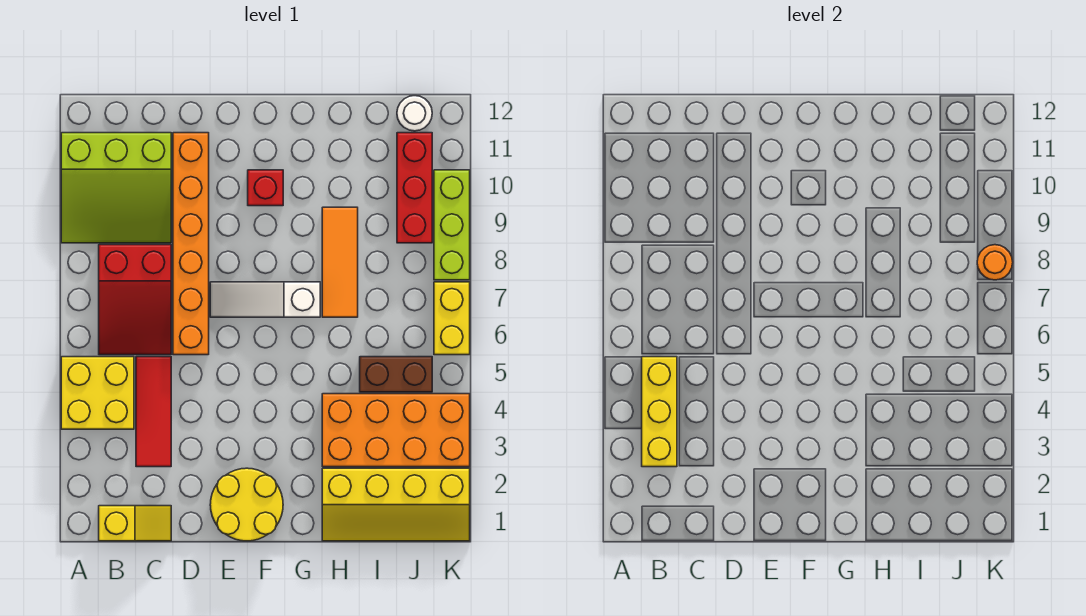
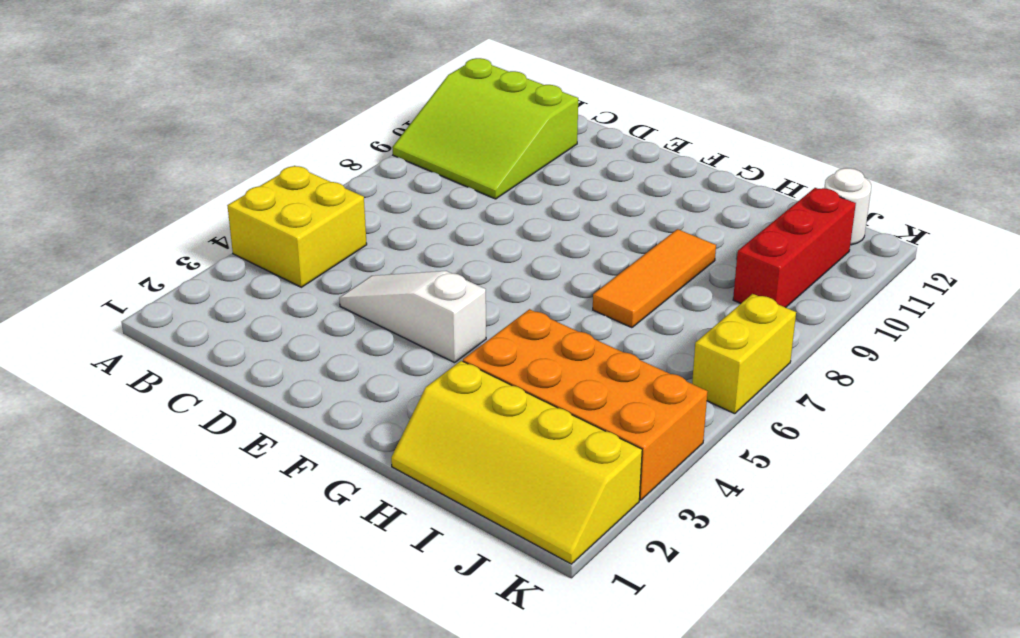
white slope D4:F4 level 1 top F -> white slope E7:G7 level 1 top G
none -> yellow slope B1:C1 level 1 top B
none -> red slope B6:C8 level 1 top 8
none -> red tile C3:C5 level 1

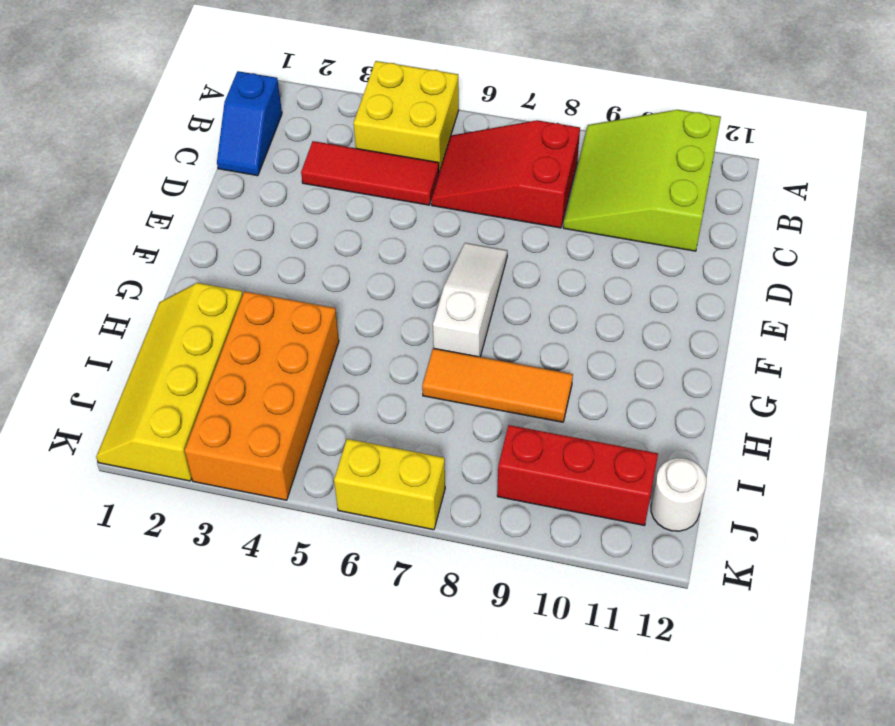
blue slope B1:C1 level 1 top B -> yellow slope B1:C1 level 1 top B
none -> orange brick D6:D11 level 1
none -> yellow round brick E1:F2 level 1
none -> red brick F10 level 1

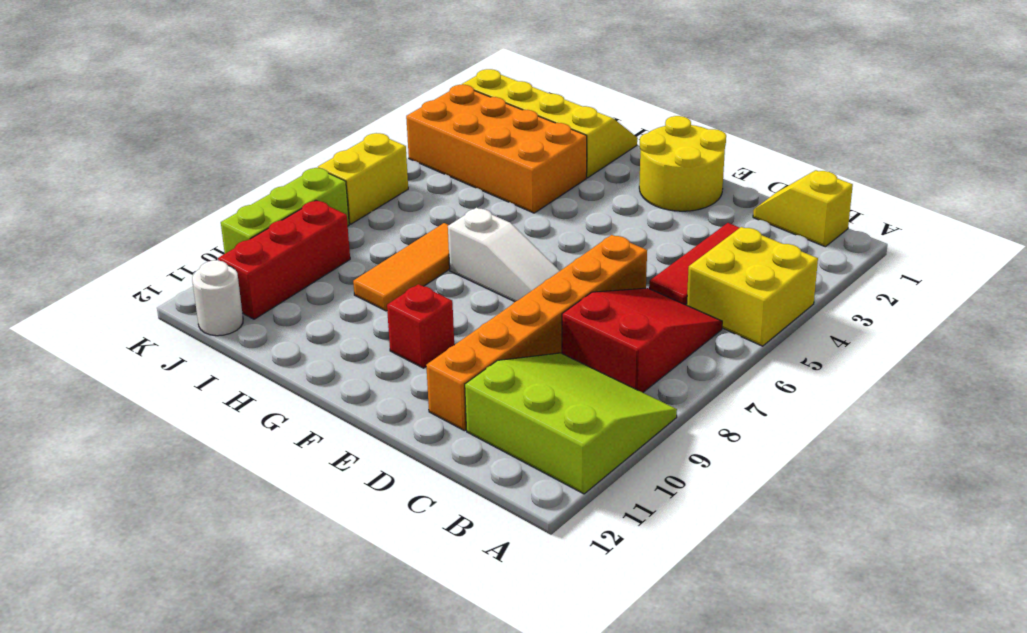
none -> brown brick I5:J5 level 1
none -> yellow brick B3:B5 level 2
none -> orange round brick K8 level 2

